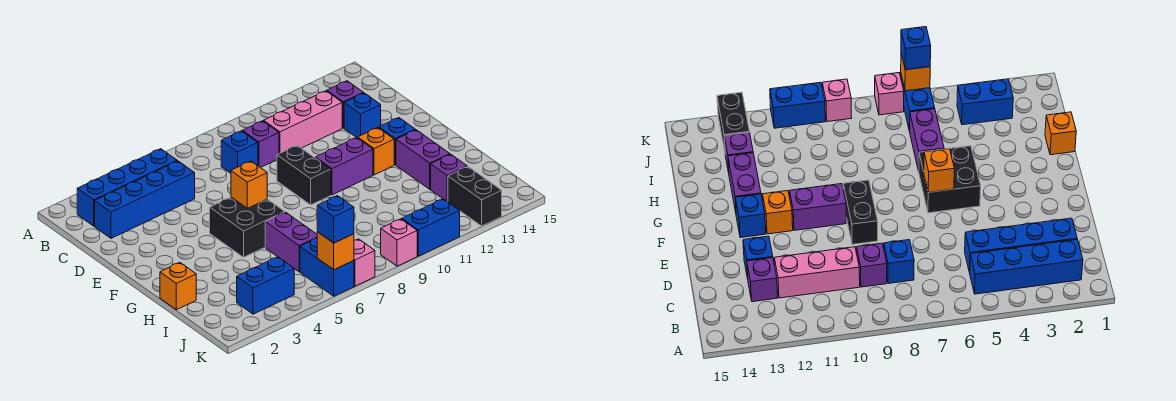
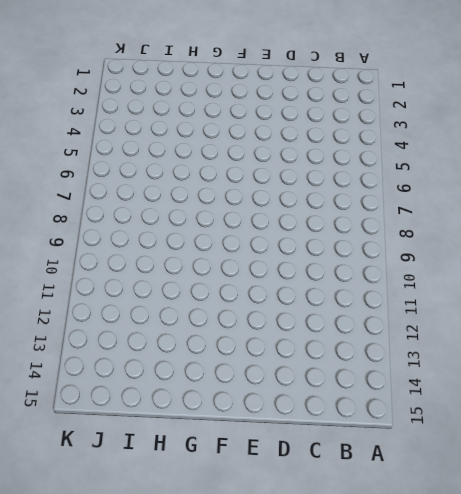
none -> blue brick B2:B5 level 1
none -> blue brick C2:C5 level 1
none -> blue brick C8 level 1

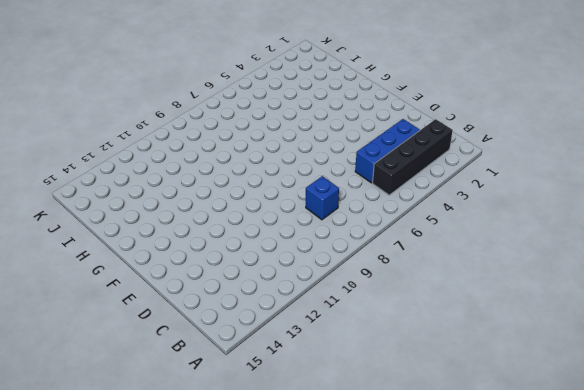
black brick B2:B5 level 1 -> blue brick B2:B5 level 1
blue brick C3:C5 level 1 -> blue brick C2:C5 level 1
none -> purple brick C9 level 1
none -> pink brick C10:C12 level 1
none -> purple brick C13 level 1

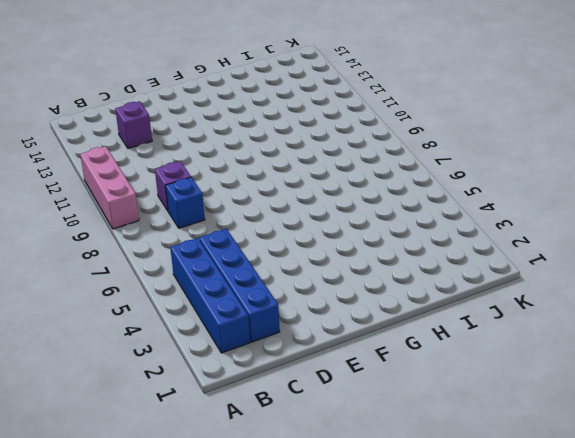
pink brick A9:A11 level 1 -> pink brick C10:C12 level 1
none -> blue brick D13 level 1
none -> black brick E9:F9 level 1
none -> black brick F5:G6 level 1

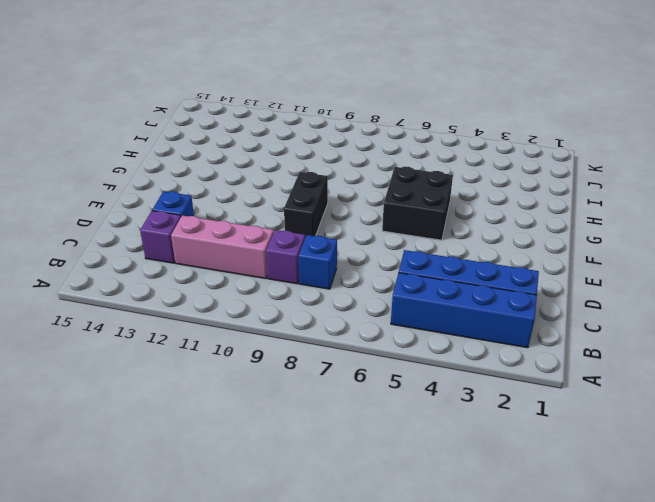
none -> purple brick F10:F11 level 1
none -> orange brick F12 level 1
none -> blue brick F13 level 1

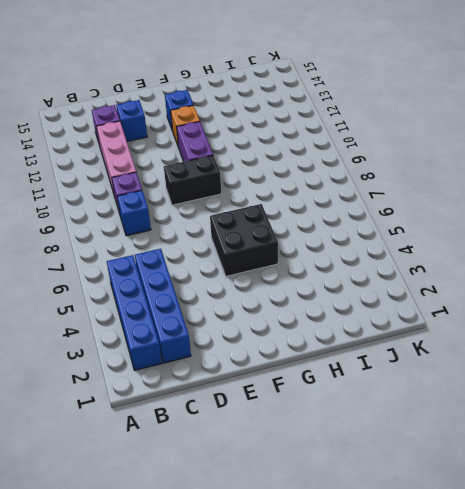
none -> purple brick G13:H13 level 1
none -> orange brick H1 level 1
none -> purple brick H6:I6 level 1

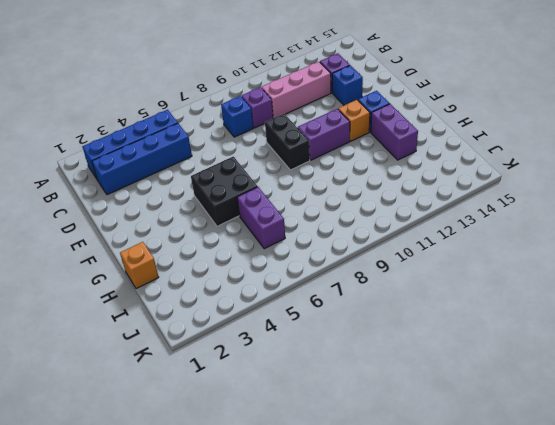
none -> purple brick I13 level 1
none -> blue brick J3:J4 level 1
none -> blue brick J6:K6 level 1

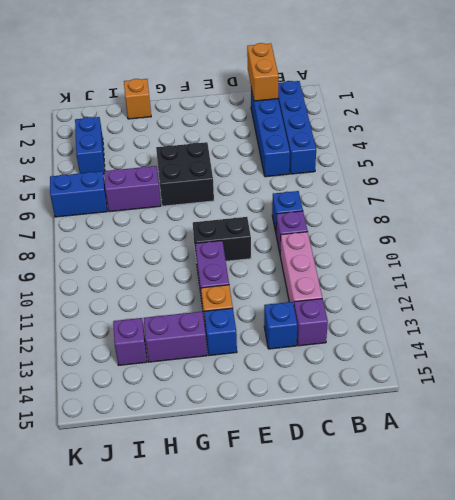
orange brick C1:C2 level 2 -> none
none -> black brick J13:K13 level 1
none -> pink brick K7 level 1
none -> pink brick K9 level 1

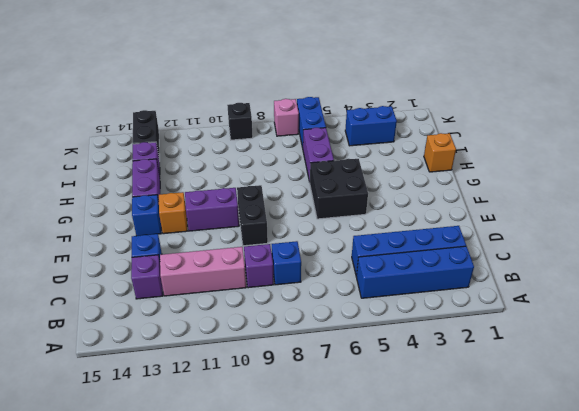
black brick K9 level 1 -> pink brick K9 level 1
none -> blue brick K10:K11 level 1
none -> orange brick F6 level 2
none -> orange brick K6 level 2

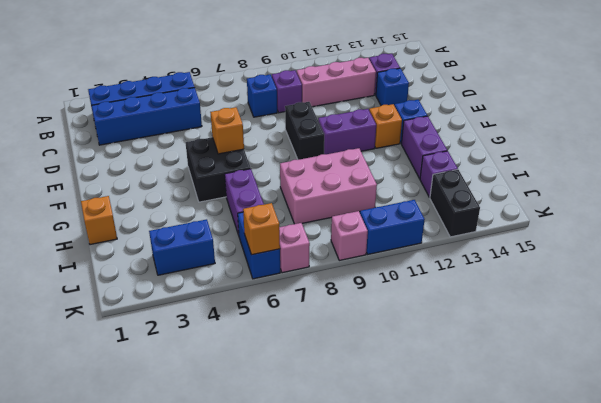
pink brick H8:I10 level 1 -> none
none -> blue brick K6 level 3

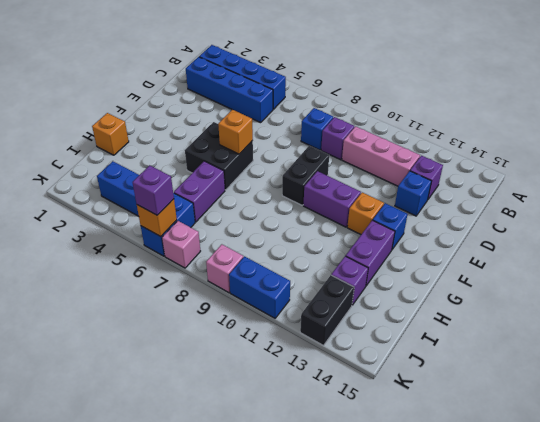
purple brick K6 level 3 -> blue brick K6 level 3

